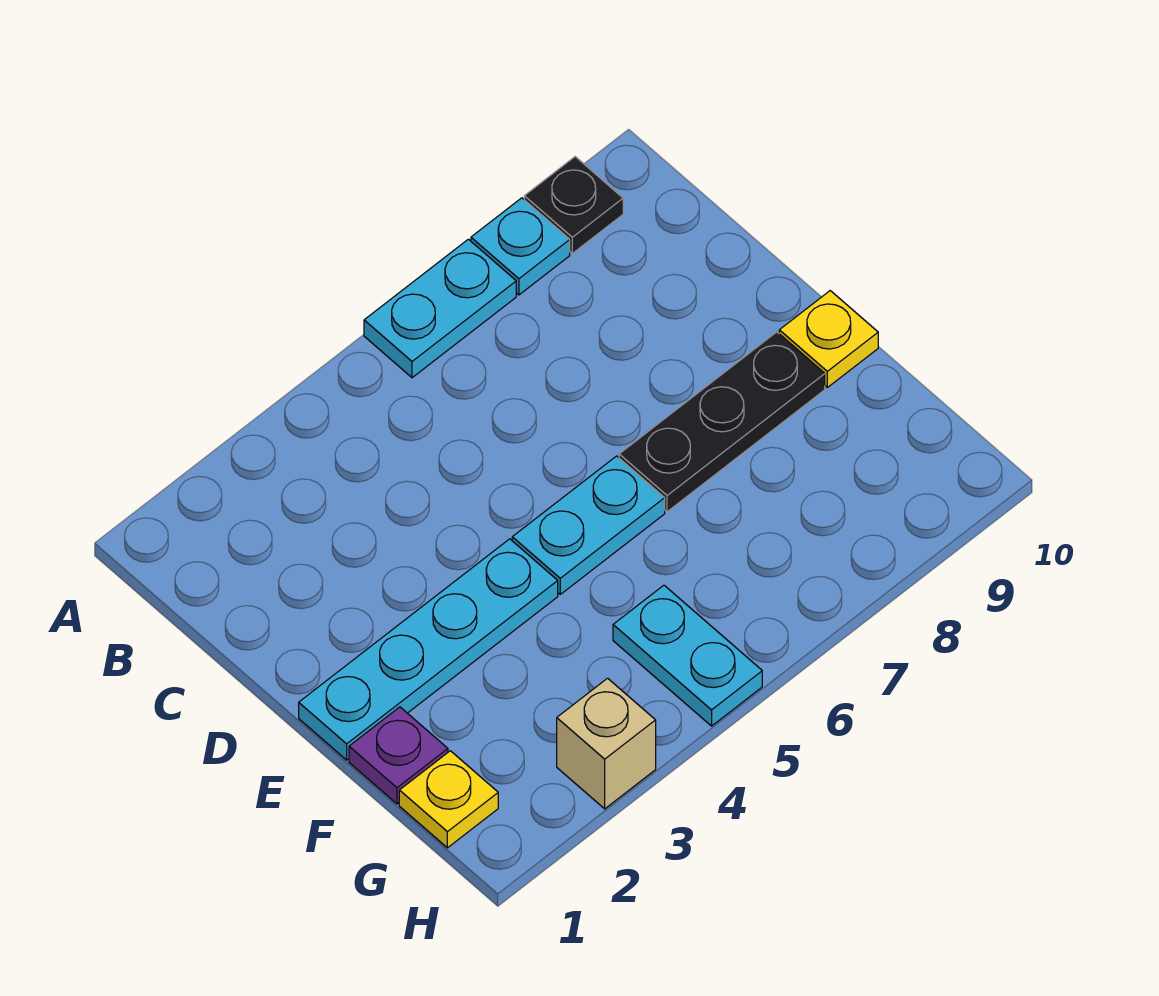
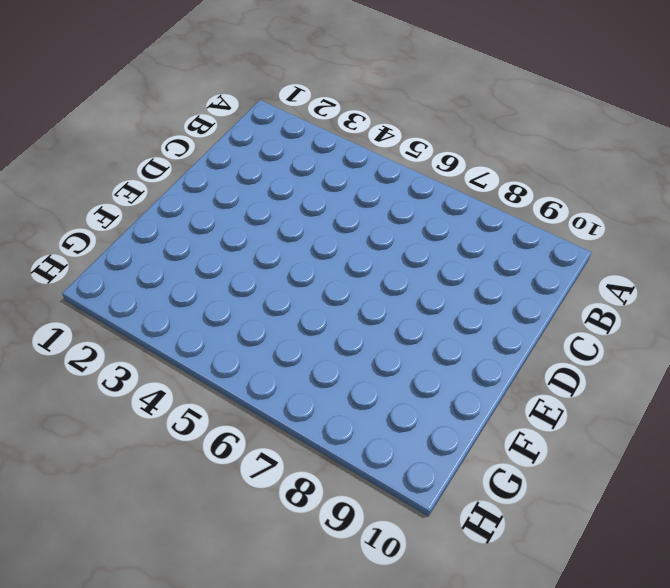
none -> cyan plate A6:A7 level 1
none -> cyan plate A8 level 1

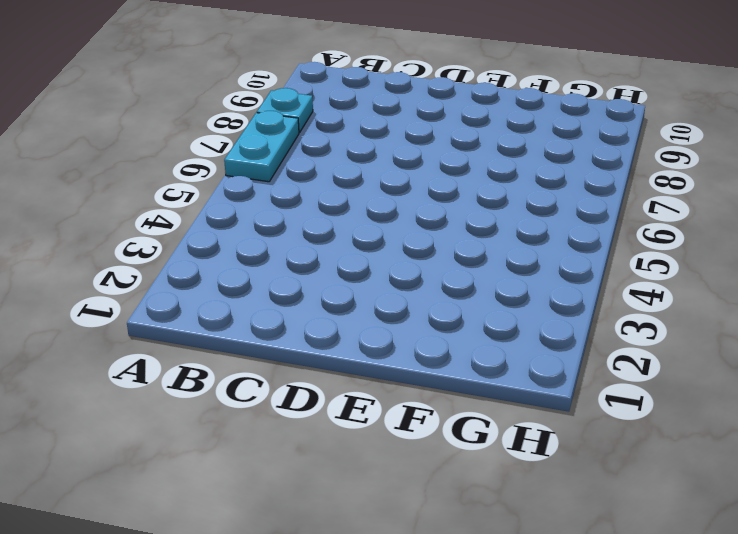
none -> black plate A9 level 1
none -> cyan plate E1:E4 level 1

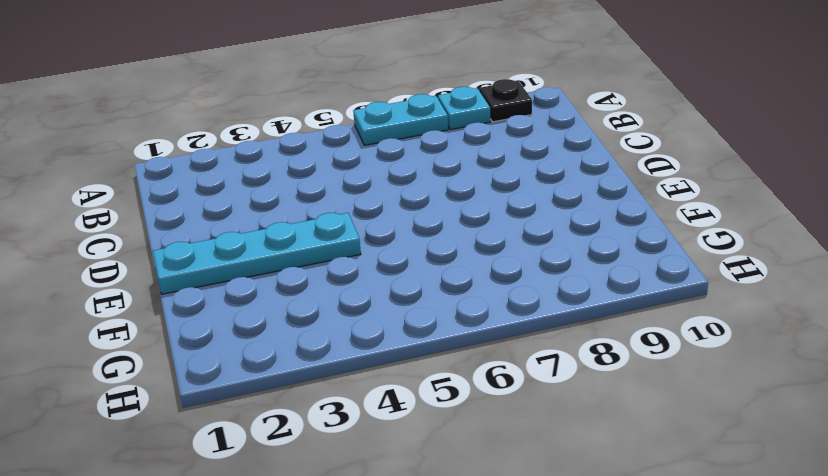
none -> cyan plate E5:E6 level 1
none -> black plate E7:E9 level 1

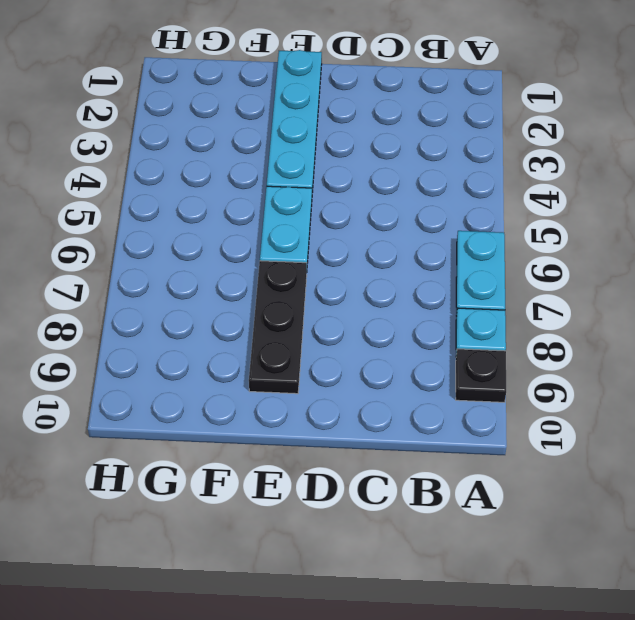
none -> yellow plate E10 level 1
none -> purple plate F1 level 1

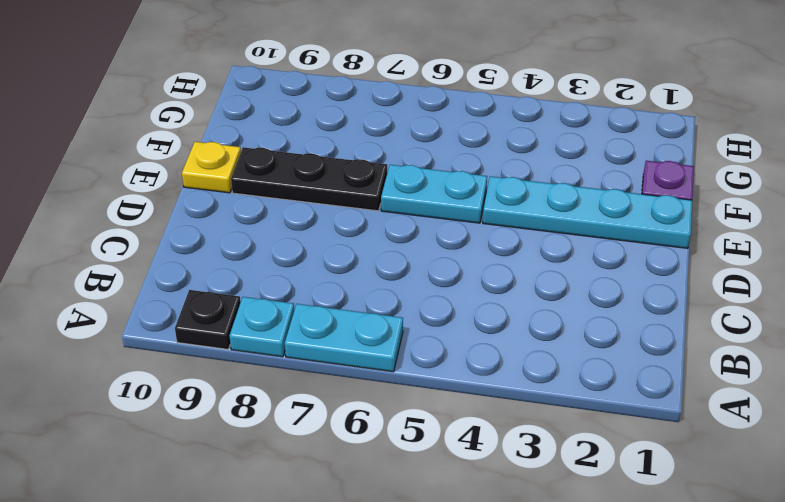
none -> yellow plate G1 level 1
none -> cyan plate G5:H5 level 1

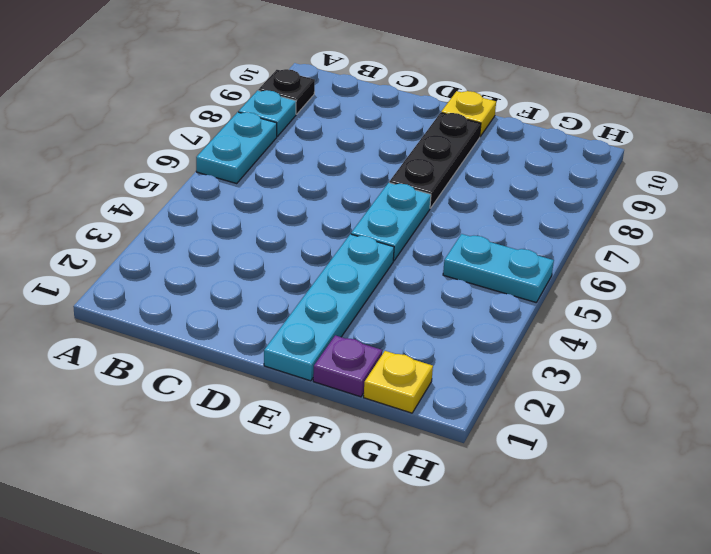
none -> tan brick H3 level 1

